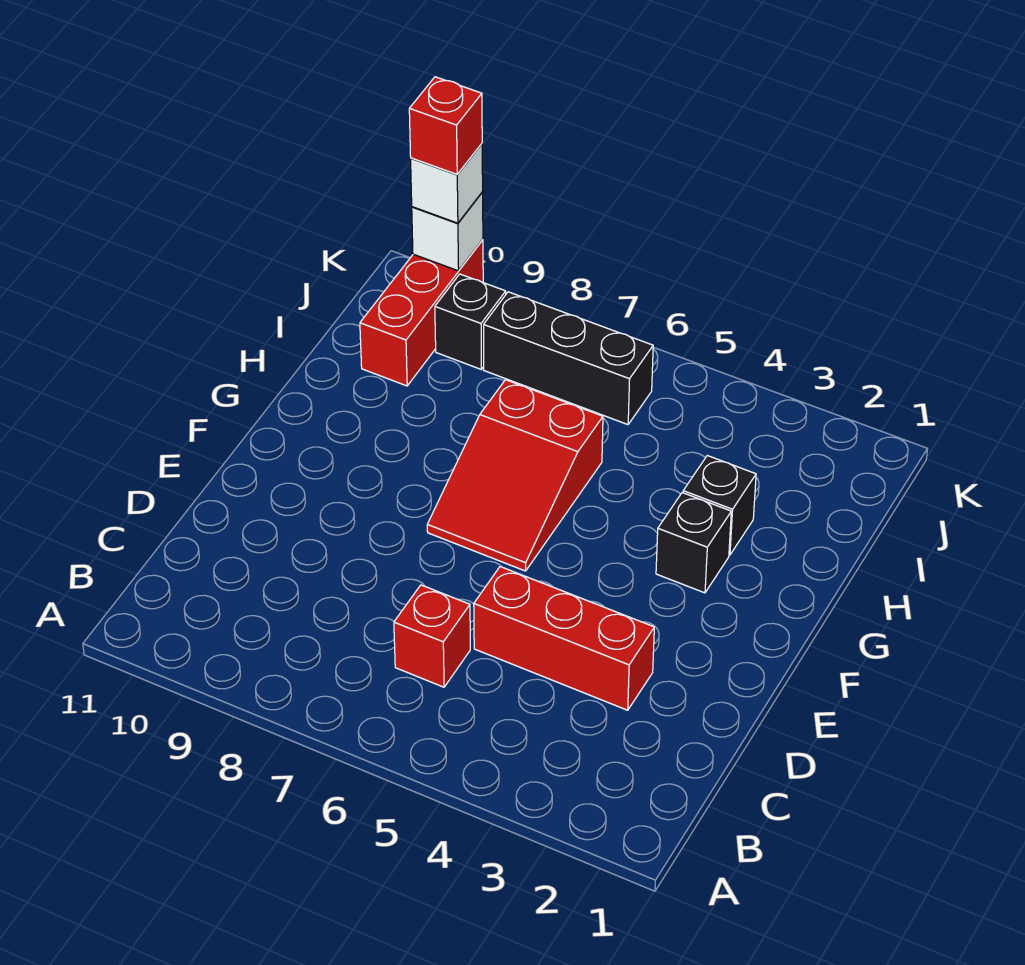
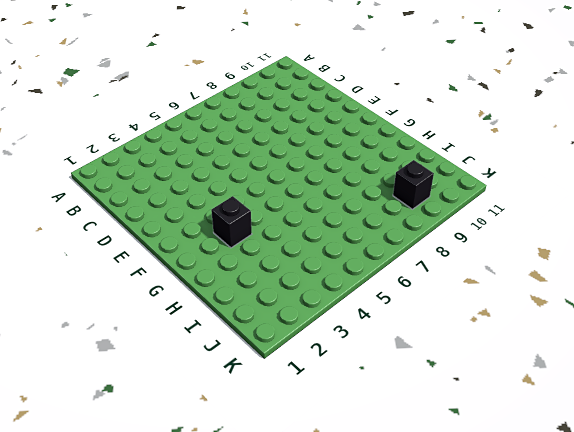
none -> red brick C6 level 1
none -> red brick D3:D5 level 1

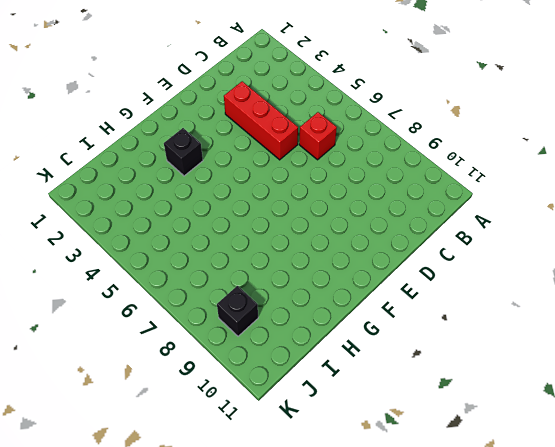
none -> red slope F6:H7 level 1 top H
none -> black brick H3 level 1

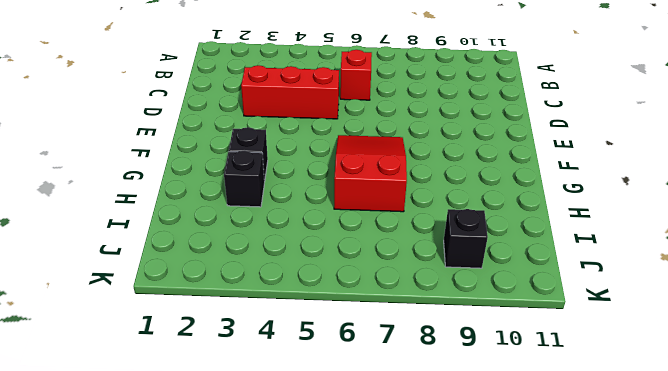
none -> red brick I10:K10 level 1
none -> black brick J6:J8 level 1

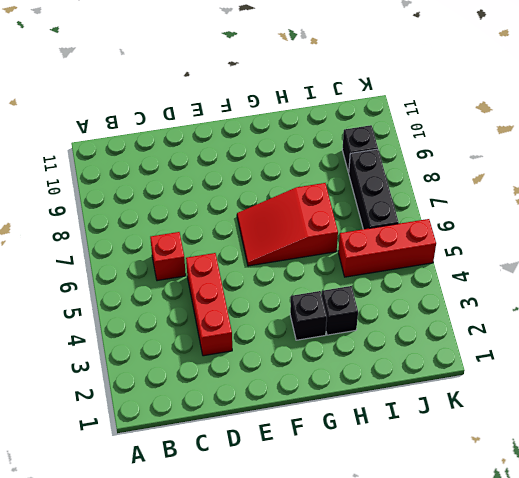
red brick I5:K5 level 1 -> red brick I10:K10 level 1
none -> white brick K10 level 2
none -> white brick K10 level 3

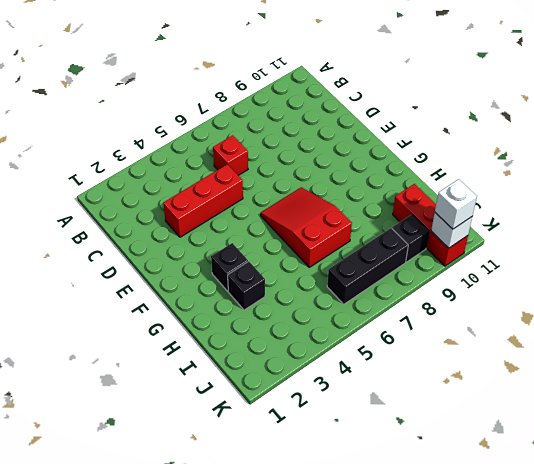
none -> red brick K10 level 4

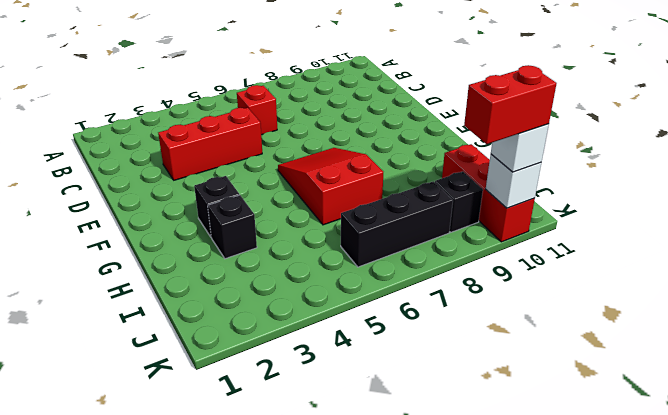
red brick K9:K10 level 4 -> red brick K10 level 4

